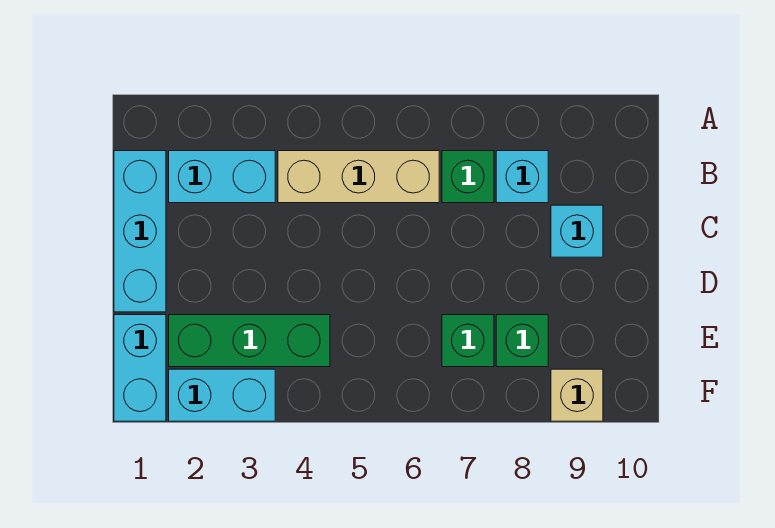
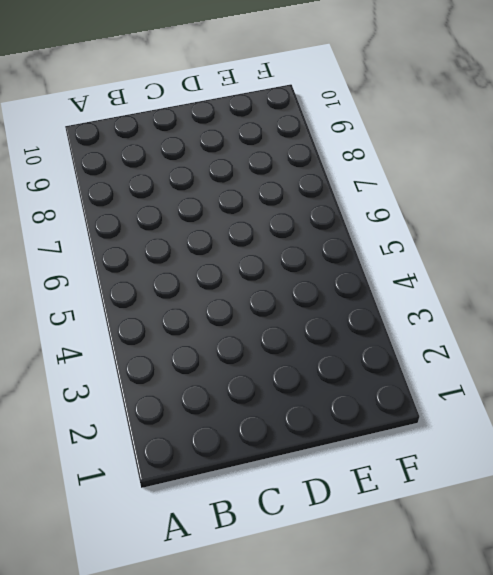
none -> cyan brick B1:D1 level 1
none -> cyan brick B2:B3 level 1
none -> tan brick B4:B6 level 1

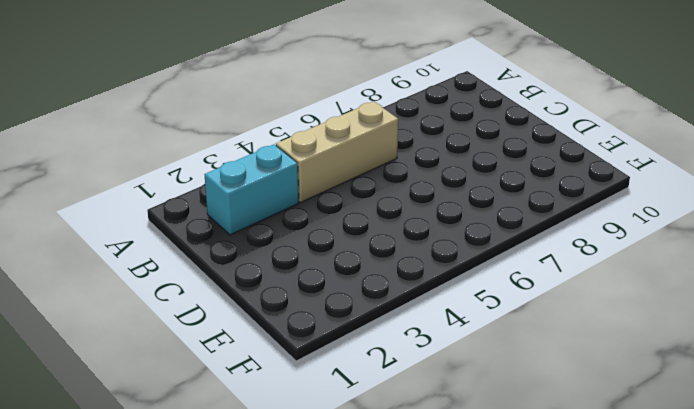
none -> cyan brick B1:D1 level 1
none -> green brick B7 level 1
none -> cyan brick B8 level 1

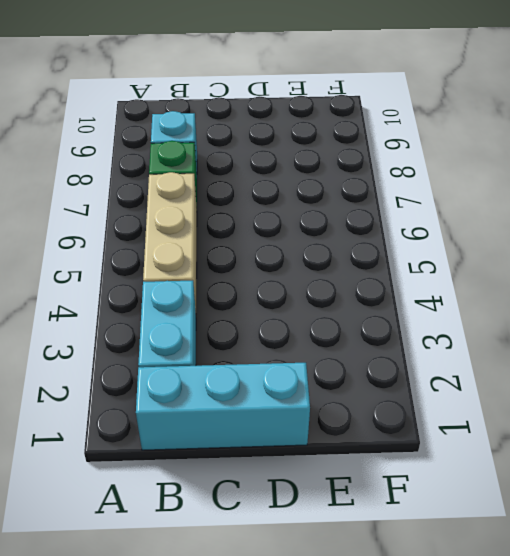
none -> cyan brick C9 level 1
none -> cyan brick E1:F1 level 1
none -> green brick E2:E4 level 1

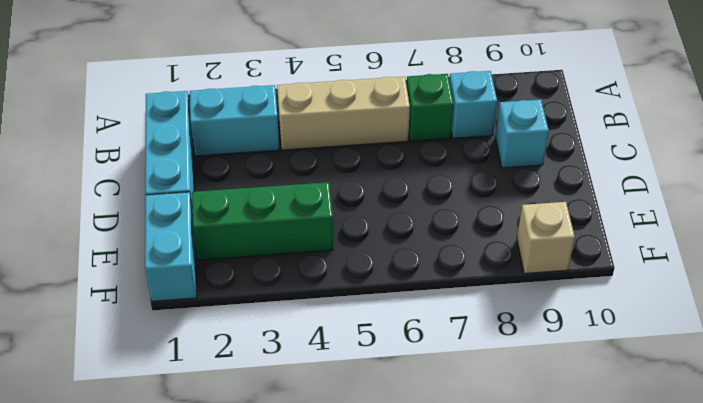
none -> green brick E7 level 1
none -> green brick E8 level 1
none -> cyan brick F2:F3 level 1

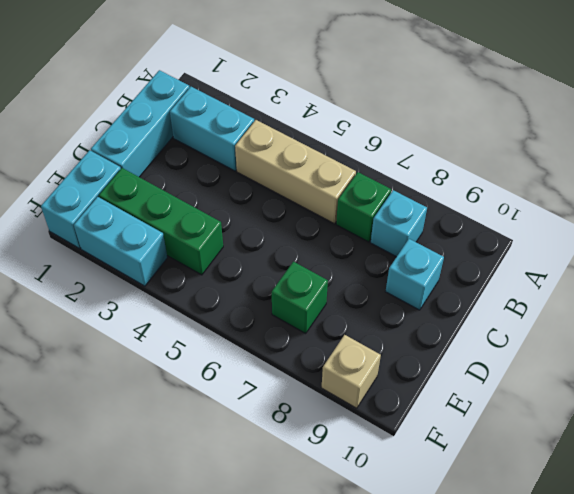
none -> green brick E8 level 1

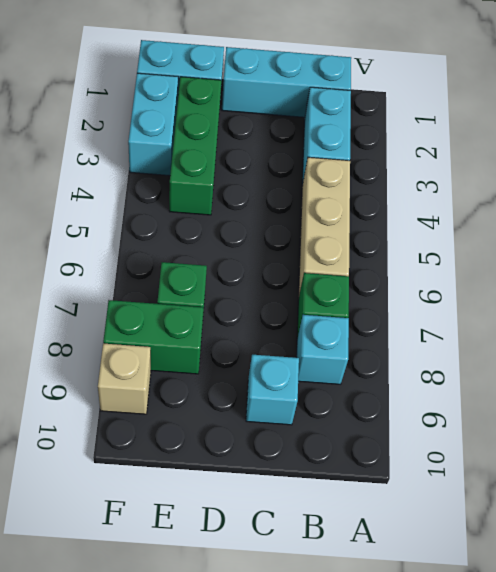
green brick E8:F8 level 1 -> green brick E8 level 1

